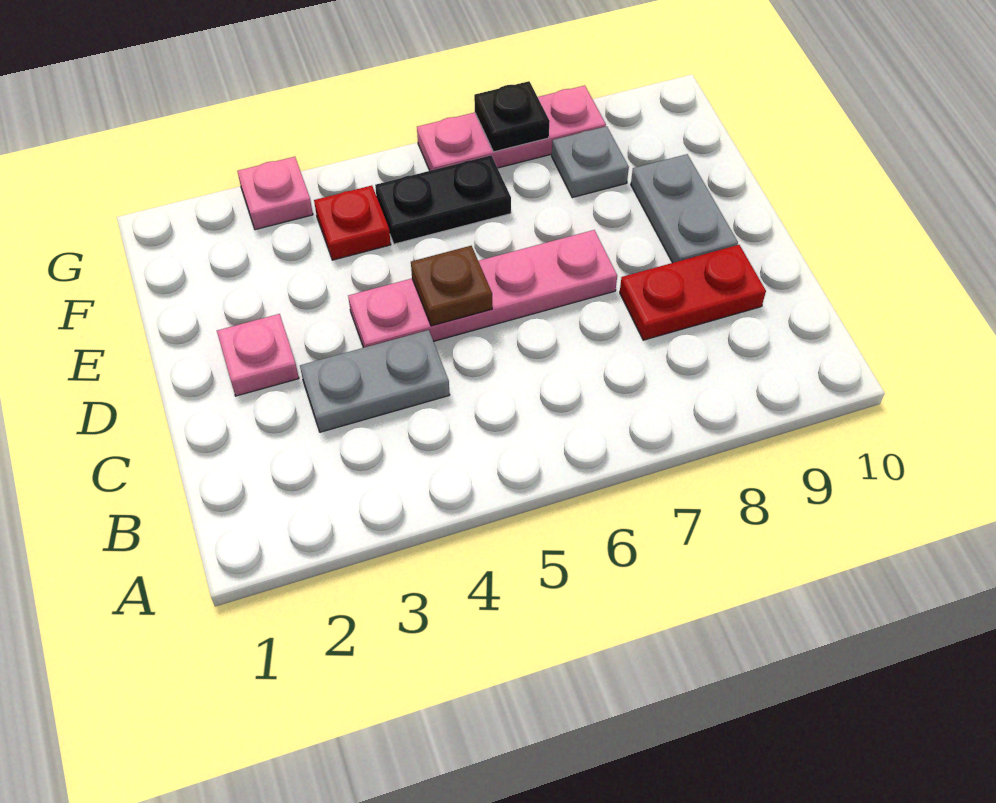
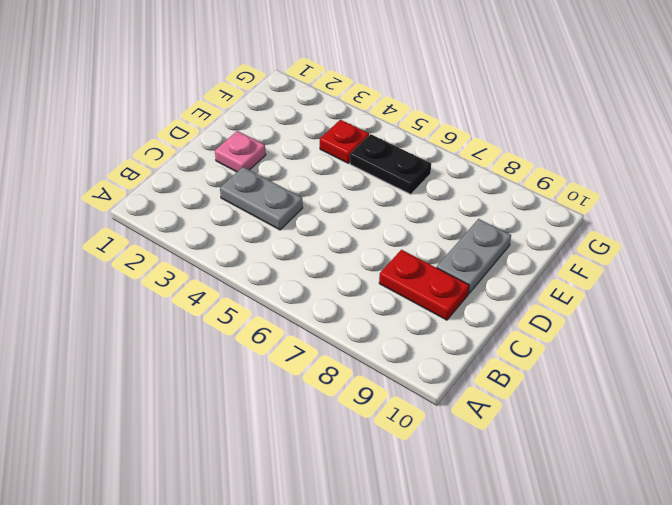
none -> pink plate D4:D7 level 1
none -> grey plate F8 level 1
none -> pink plate G3 level 1

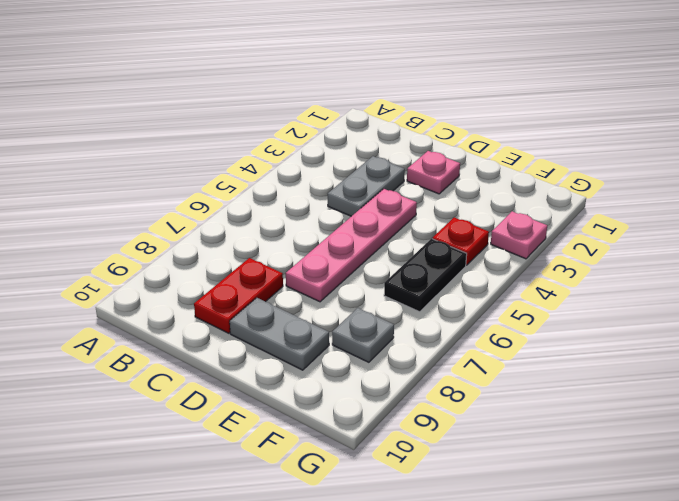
none -> pink plate G6:G8 level 1
none -> brown plate D5 level 2
none -> black plate G7 level 2

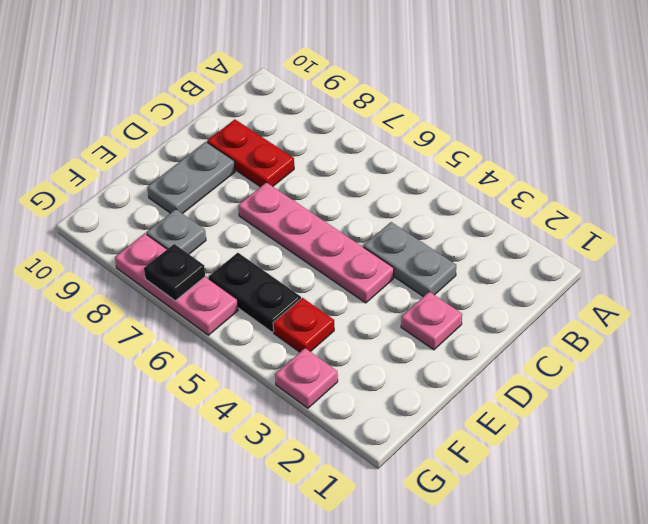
none -> brown plate D5 level 2

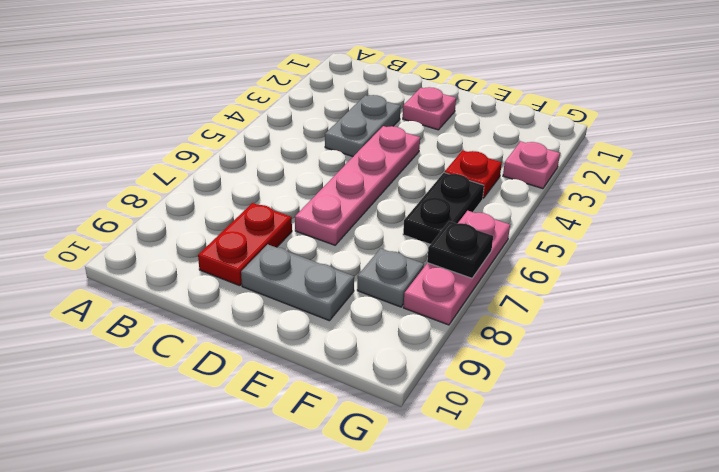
none -> brown plate D5 level 2

